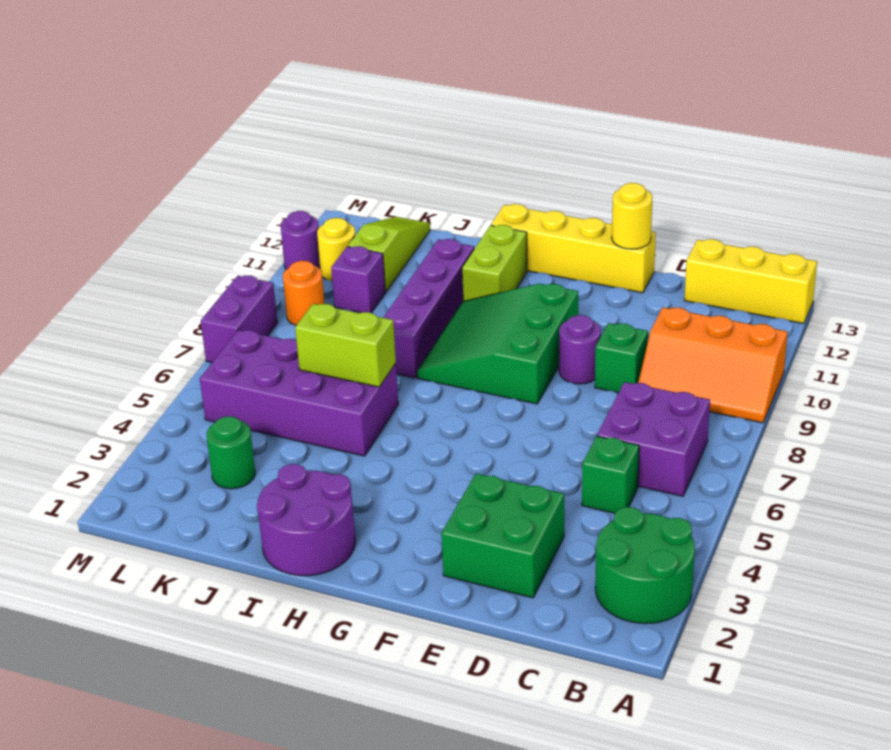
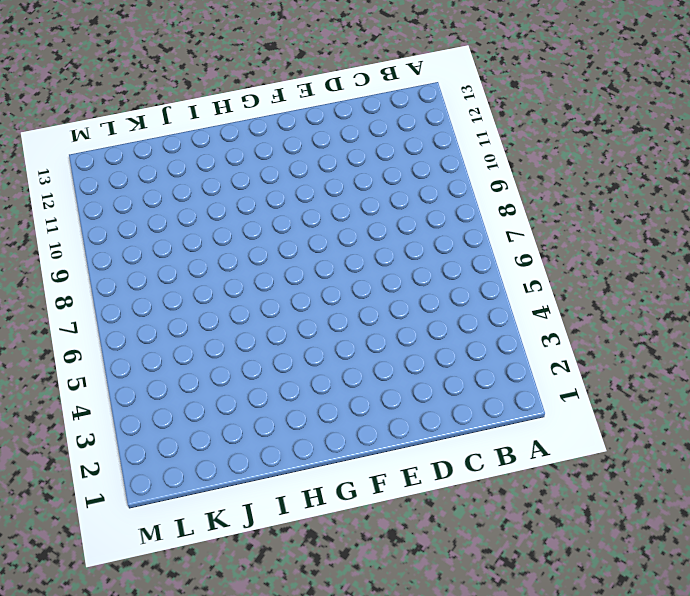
none -> green round brick A2:B3 level 1
none -> orange slope A9:C10 level 1 top 10
none -> yellow brick A13:C13 level 1

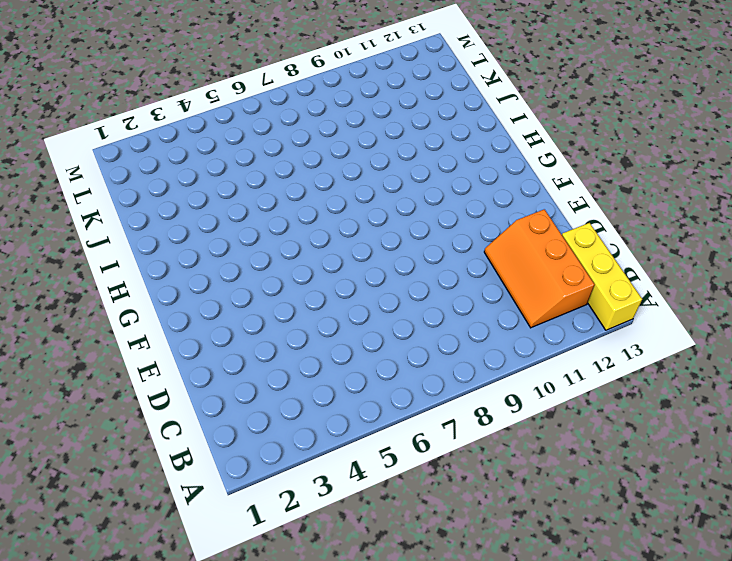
orange slope B11:D12 level 1 top 12 -> orange slope A9:C10 level 1 top 10
none -> green round brick A2:B3 level 1
none -> purple brick B6:C7 level 1
none -> green brick C5 level 1

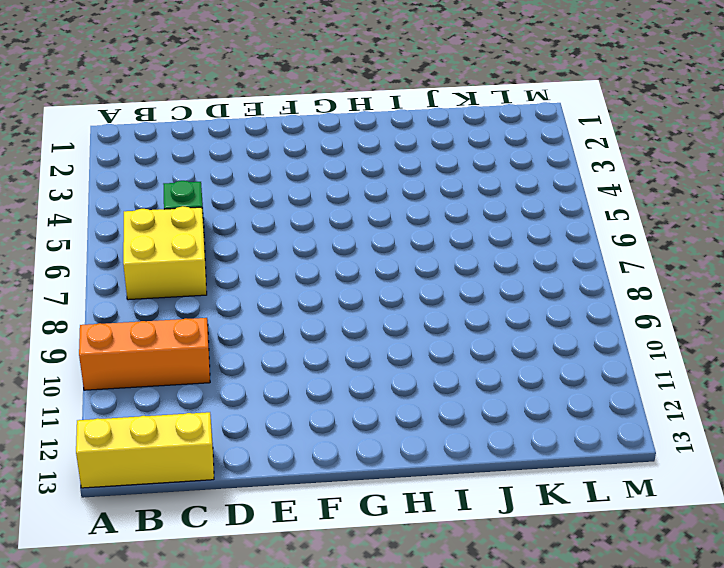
yellow brick B6:C7 level 1 -> purple brick B6:C7 level 1
none -> green round brick A2:B3 level 1
none -> green brick D2:E3 level 1
none -> green brick D9 level 1

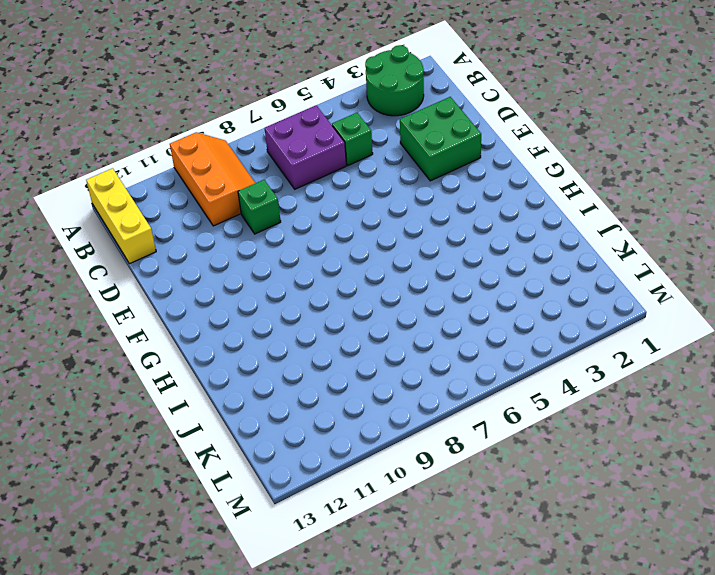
none -> purple round brick E9 level 1
none -> yellow brick E13:H13 level 1
none -> green slope F8:H10 level 1 top F

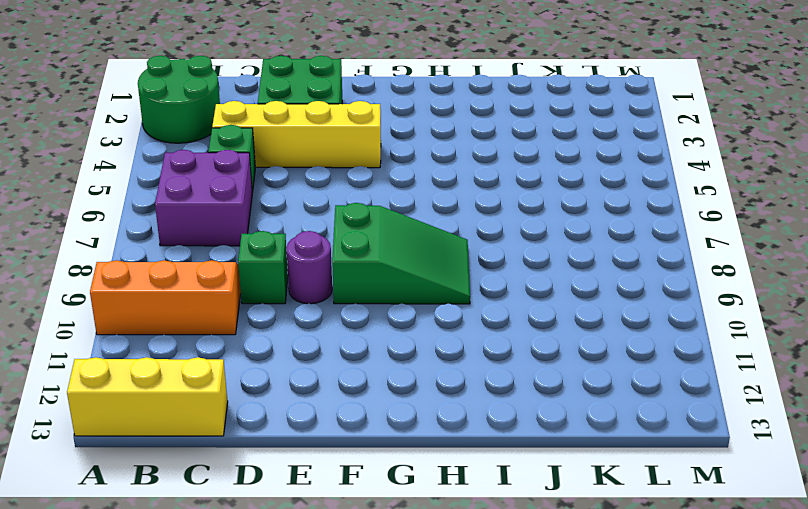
yellow brick C4:F4 level 1 -> yellow brick E13:H13 level 1
green slope F8:H9 level 1 top F -> green slope F8:H10 level 1 top F
none -> purple round brick H1:I2 level 1
none -> lime brick H11:H12 level 1
none -> purple brick I5:L6 level 1

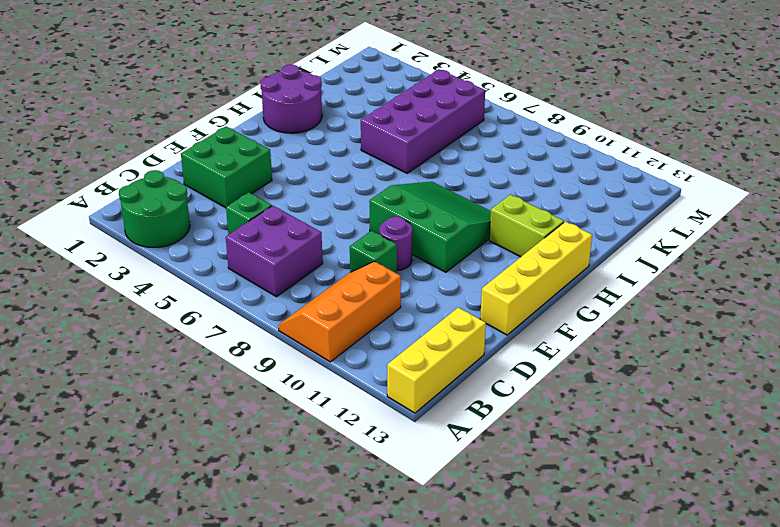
none -> purple brick I8:I11 level 1
none -> green round brick K3 level 1
none -> purple brick K10 level 1

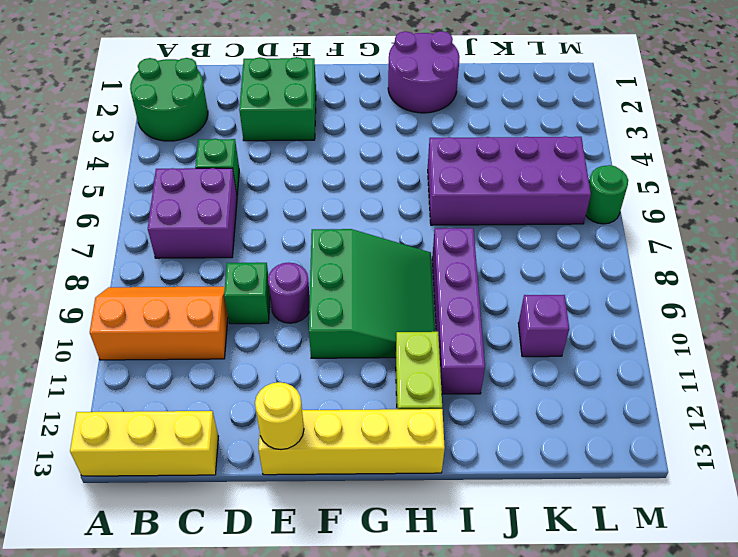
green round brick M6 level 1 -> green round brick K3 level 1
none -> lime slope K11:K13 level 1 top 11
none -> orange round brick L9 level 1
none -> yellow round brick L11 level 1

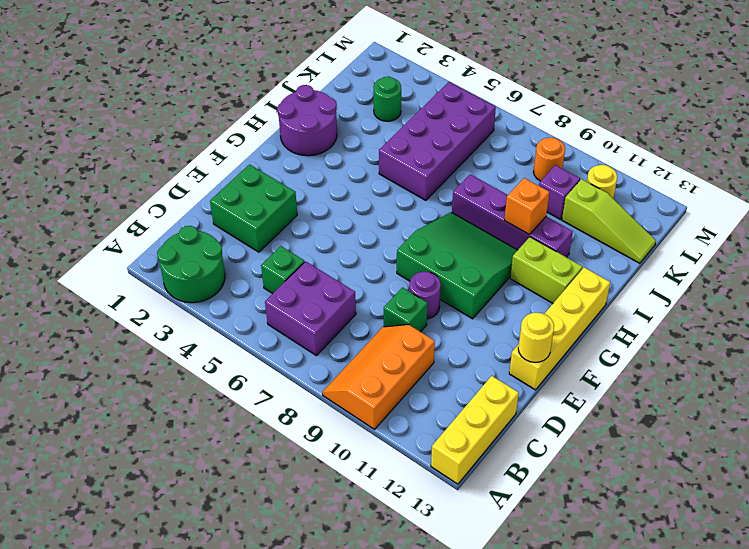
orange brick I10 level 2 -> none
none -> purple brick M7:M8 level 1
none -> purple round brick M11 level 1
none -> lime brick I6:J6 level 2

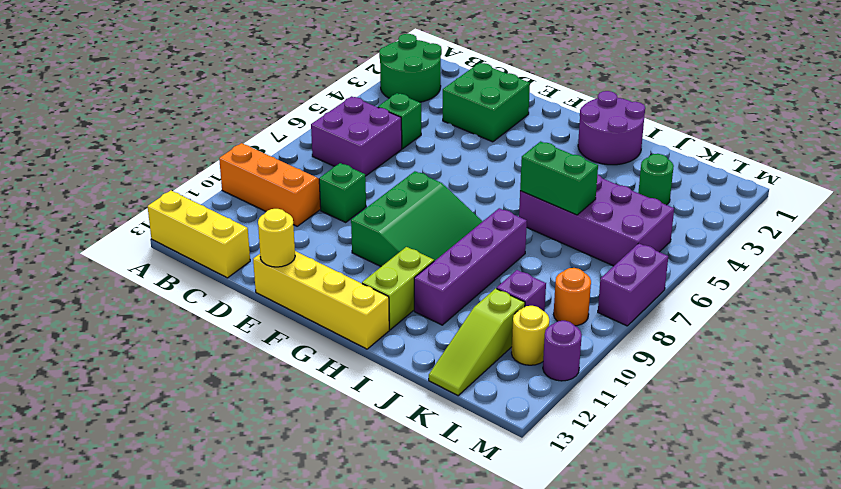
green brick I6:J6 level 2 -> lime brick I6:J6 level 2
none -> purple round brick E9 level 1

